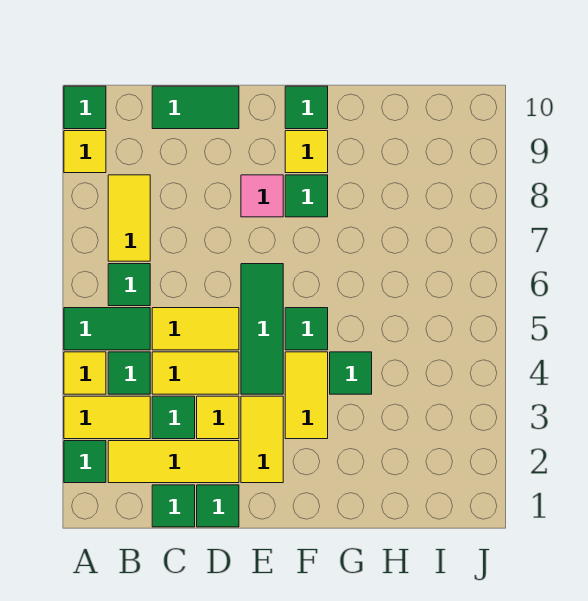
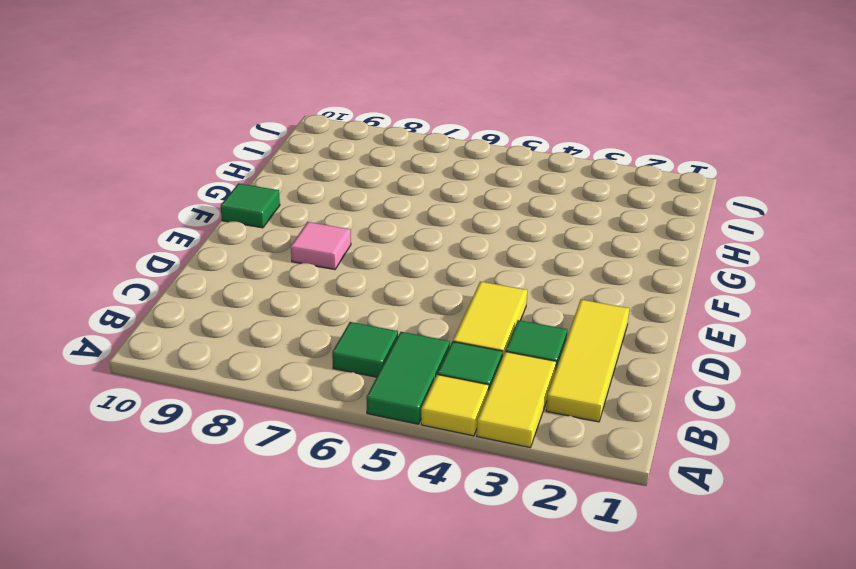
none -> green tile A2 level 1
none -> yellow tile A9 level 1
none -> green tile A10 level 1

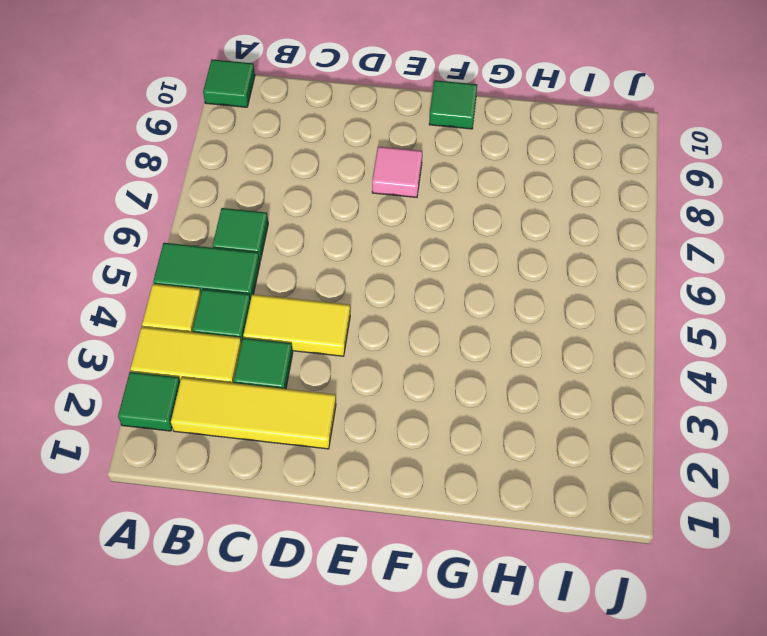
none -> yellow tile A9 level 1
none -> yellow tile B7:B8 level 1
none -> green tile C1 level 1

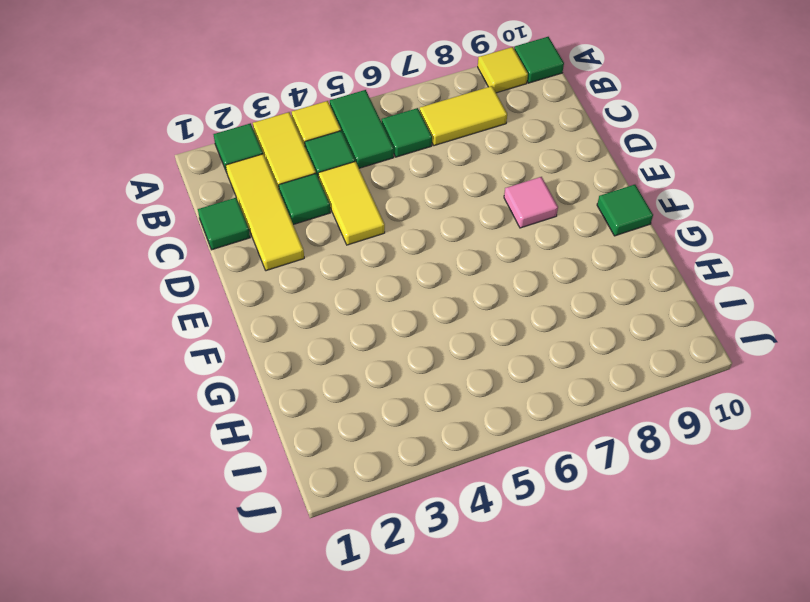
none -> yellow tile C5:D5 level 1
none -> green tile C10:D10 level 1
none -> green tile D1 level 1

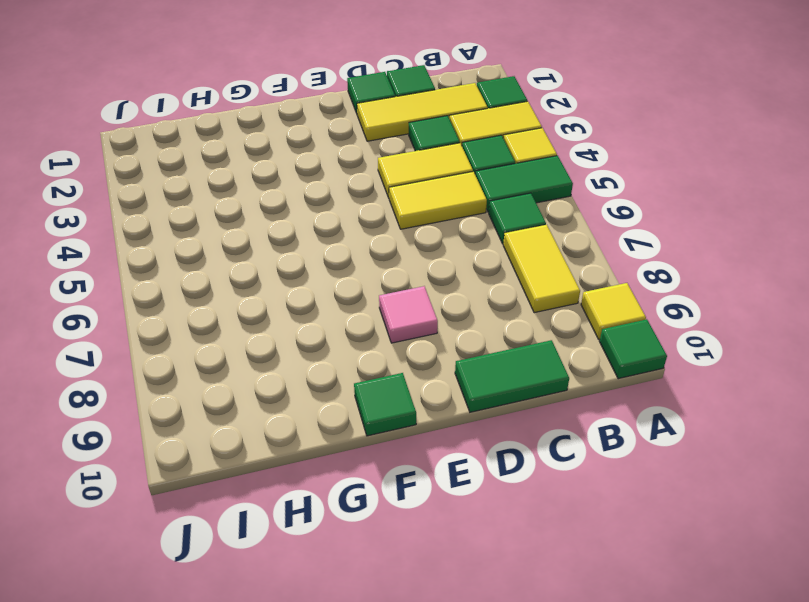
none -> yellow tile D3 level 1
none -> yellow tile E2:E3 level 1
none -> green tile E4:E6 level 1

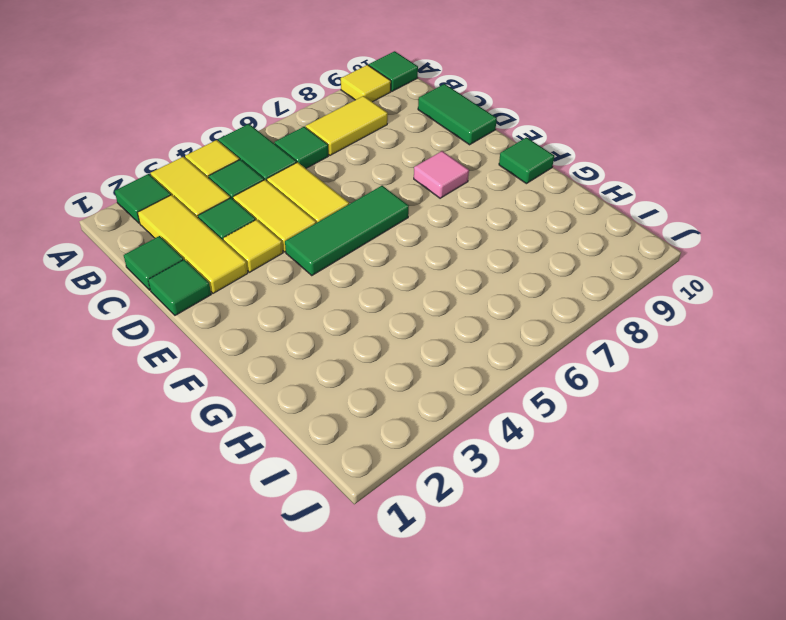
none -> yellow tile E2:E3 level 1
none -> yellow tile F3:F4 level 1
none -> green tile F5 level 1

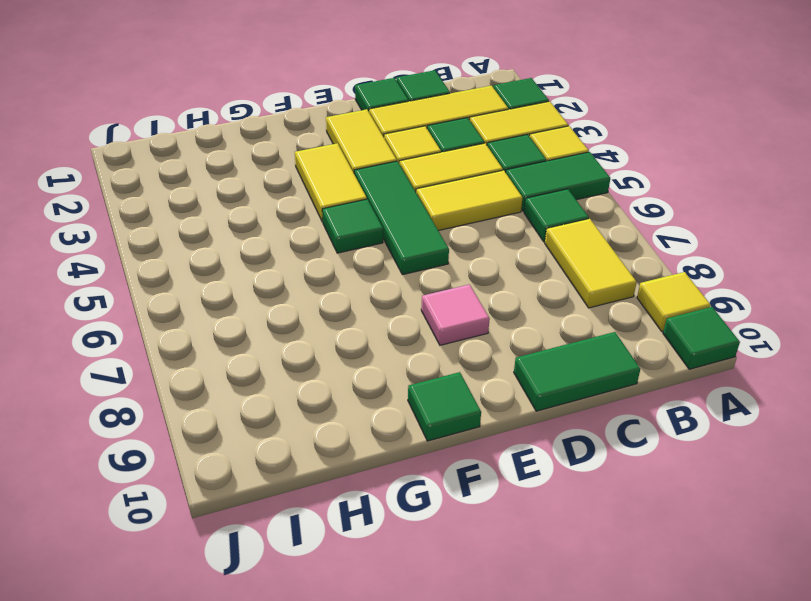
none -> green tile F8 level 1
none -> yellow tile F9 level 1
none -> green tile G4 level 1

